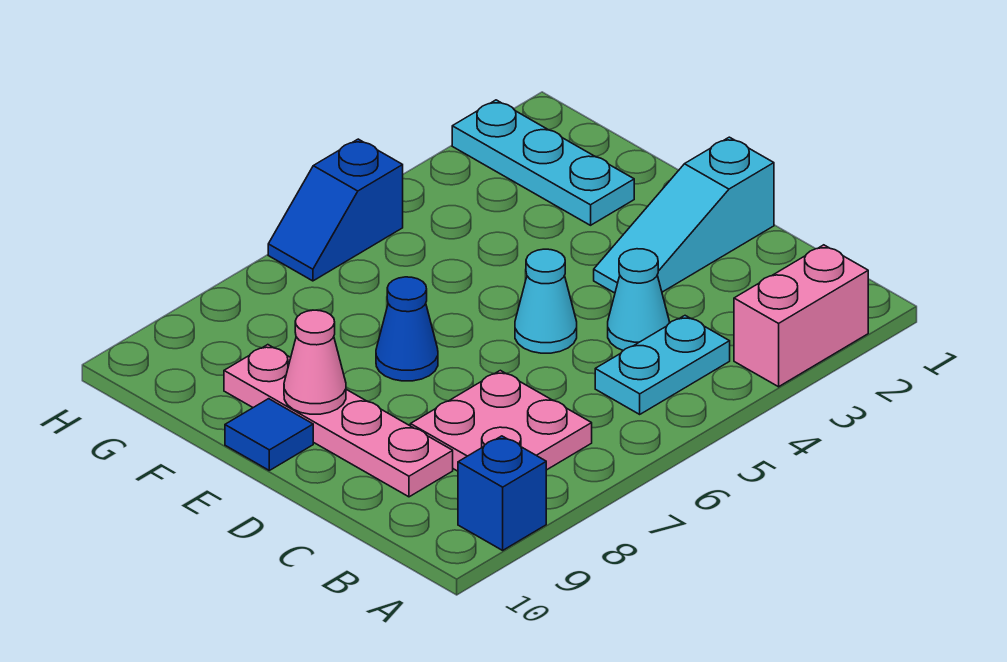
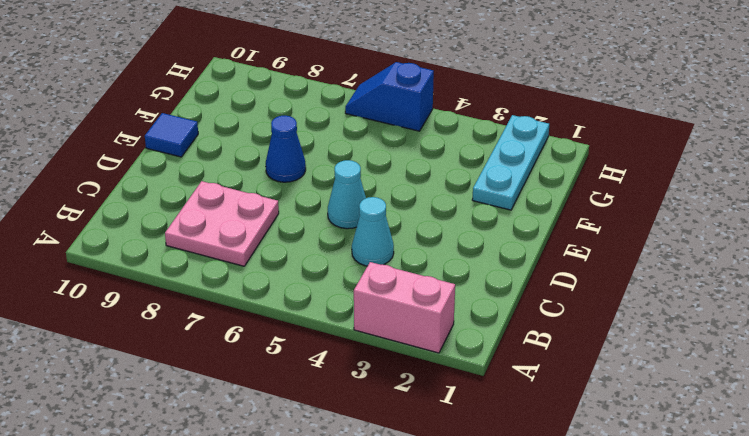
none -> blue brick A9 level 1
none -> cyan plate B4:B5 level 1
none -> pink plate C9:F9 level 1

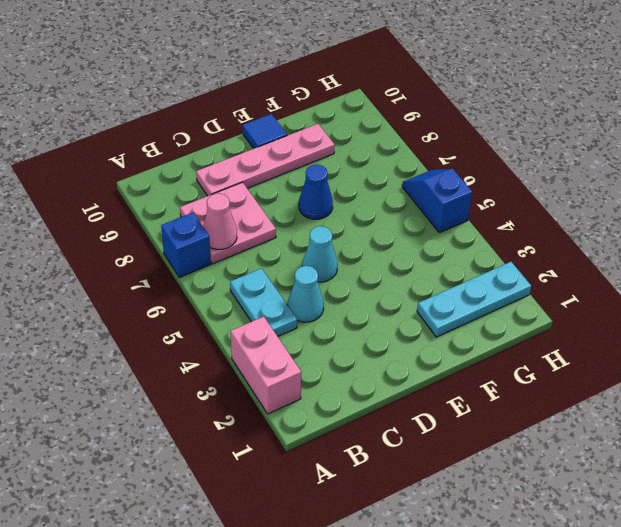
blue brick A7 level 1 -> blue brick A9 level 1
pink cone B7 level 2 -> pink cone E9 level 2
none -> cyan slope D1:D3 level 1 top 1

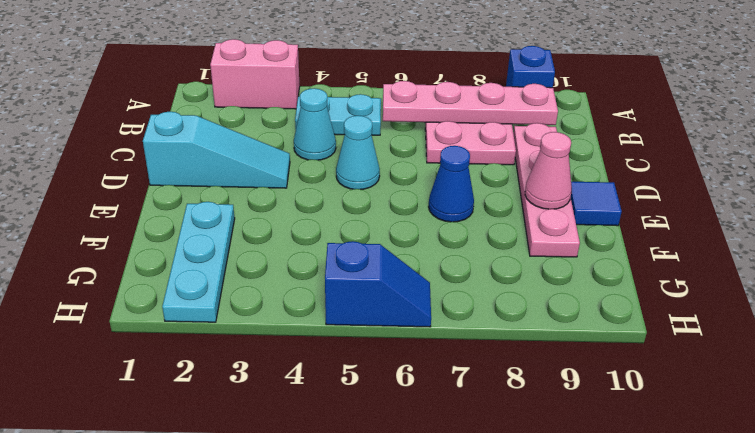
pink plate B6:B9 level 2 -> none

